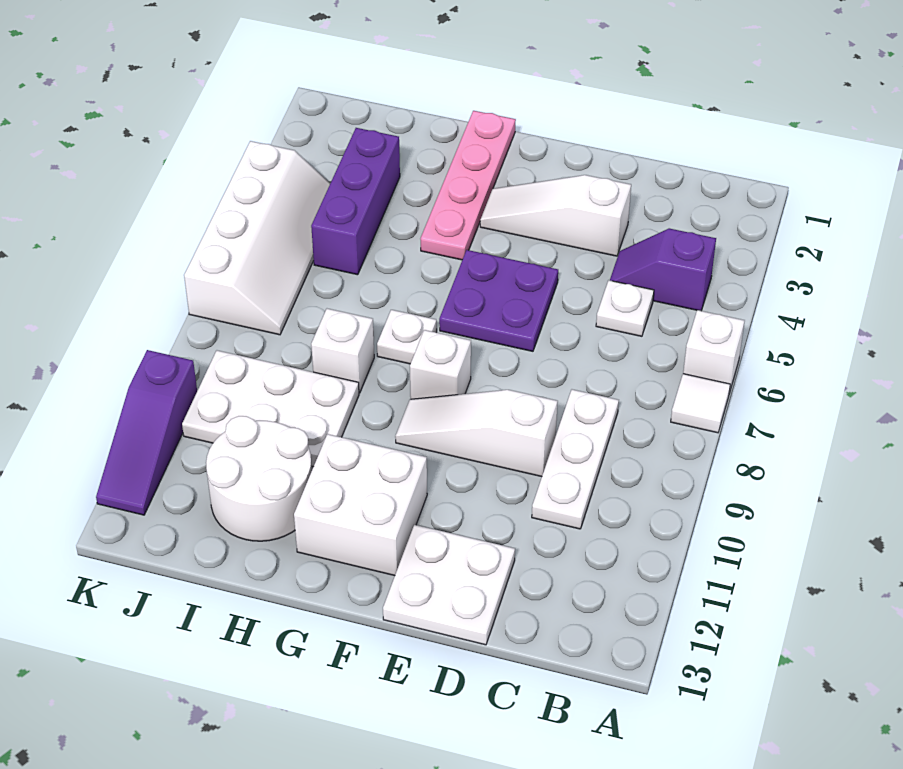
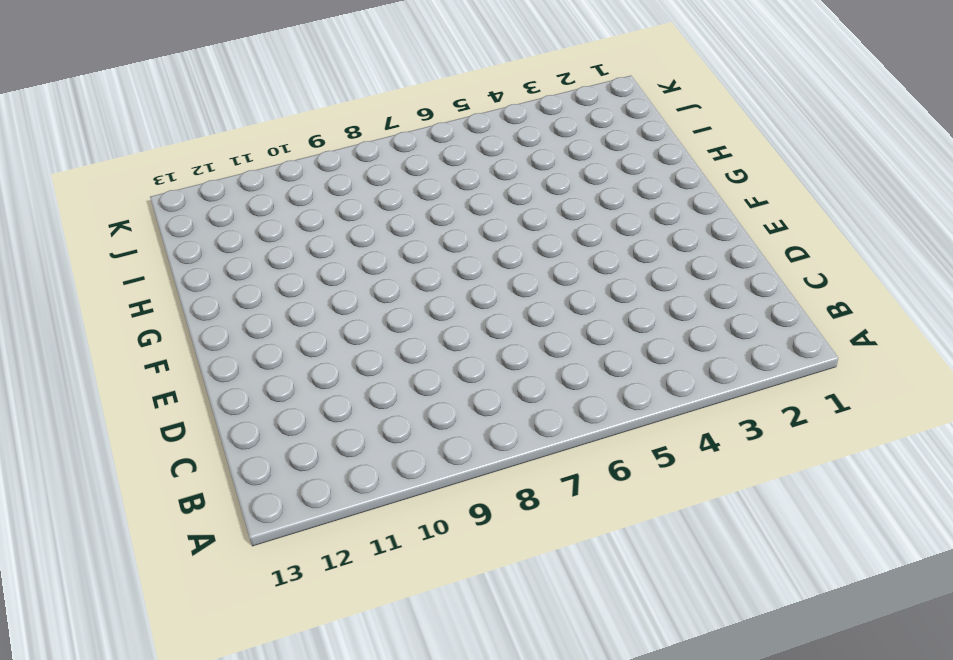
none -> white brick A6 level 1
none -> white tile A7 level 1
none -> purple slope B4:C4 level 1 top B

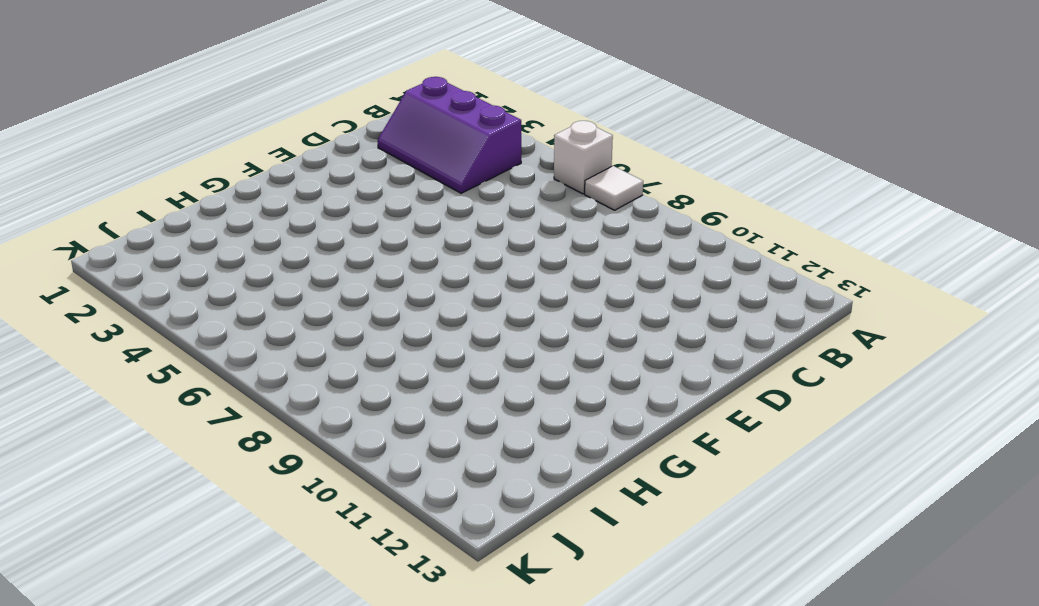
purple slope B2:C4 level 1 top B -> purple slope B4:C4 level 1 top B
none -> white plate C5 level 1
none -> white plate C8:C10 level 1
none -> white slope D3:F3 level 1 top D

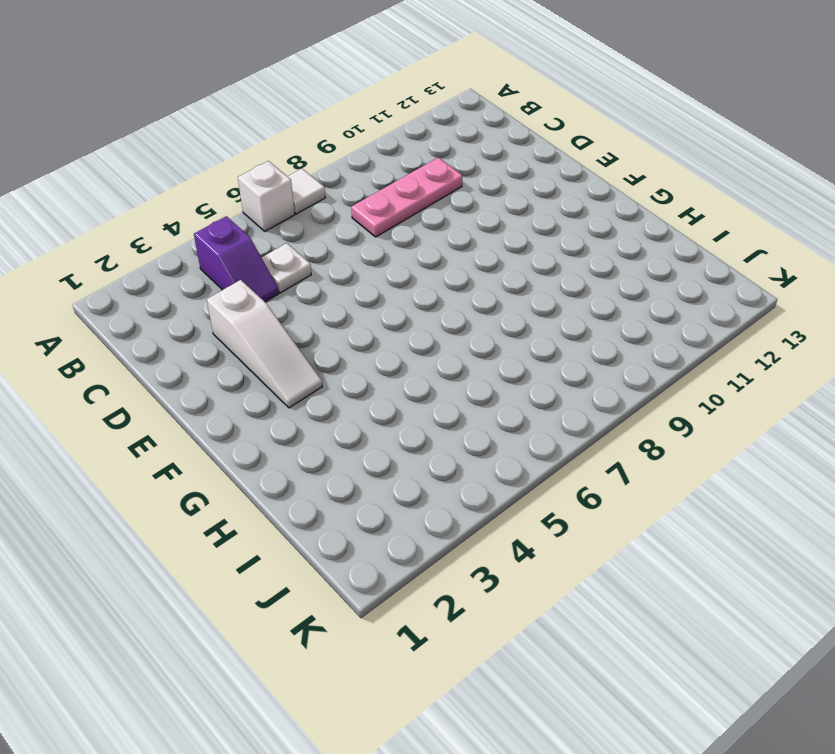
pink plate C8:C10 level 1 -> white plate C8:C10 level 1
none -> white slope D9:F9 level 1 top D
none -> white plate D12:E13 level 1
none -> purple plate E5:F6 level 1

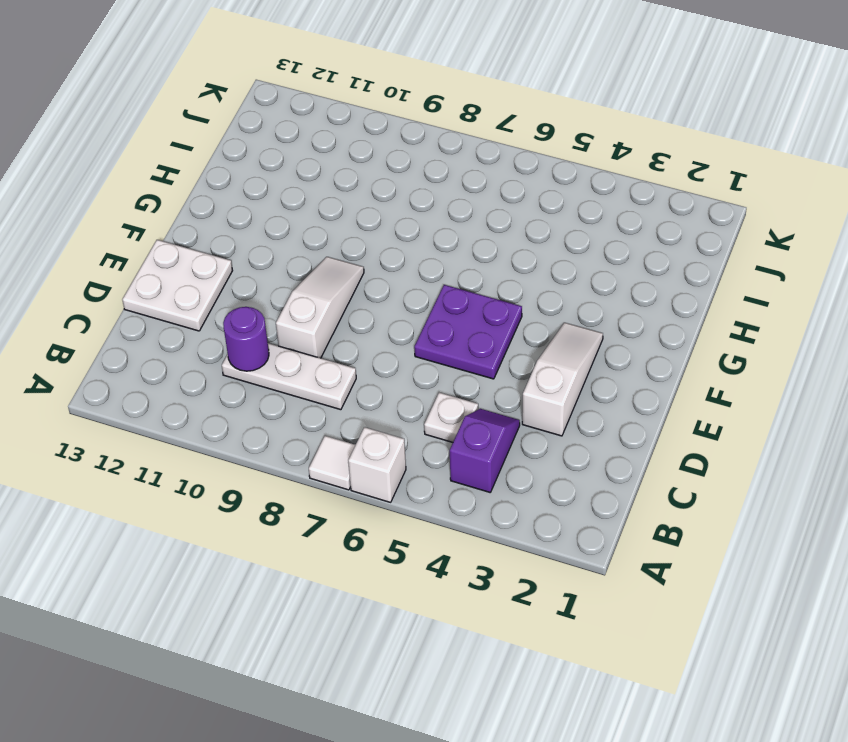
purple round brick C10 level 2 -> none
none -> white brick F8 level 1
none -> white brick F11:G12 level 1
none -> pink plate G1:G4 level 1

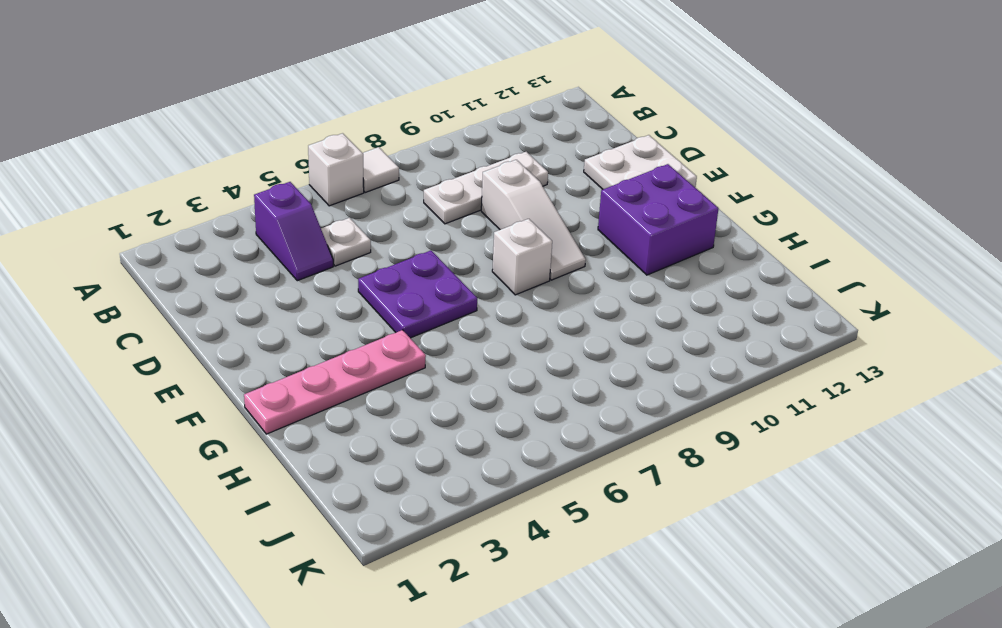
purple brick F11:G12 level 1 -> white brick F11:G12 level 1
none -> white slope D3:F3 level 1 top D
none -> white plate G7 level 1
none -> white brick H8 level 1

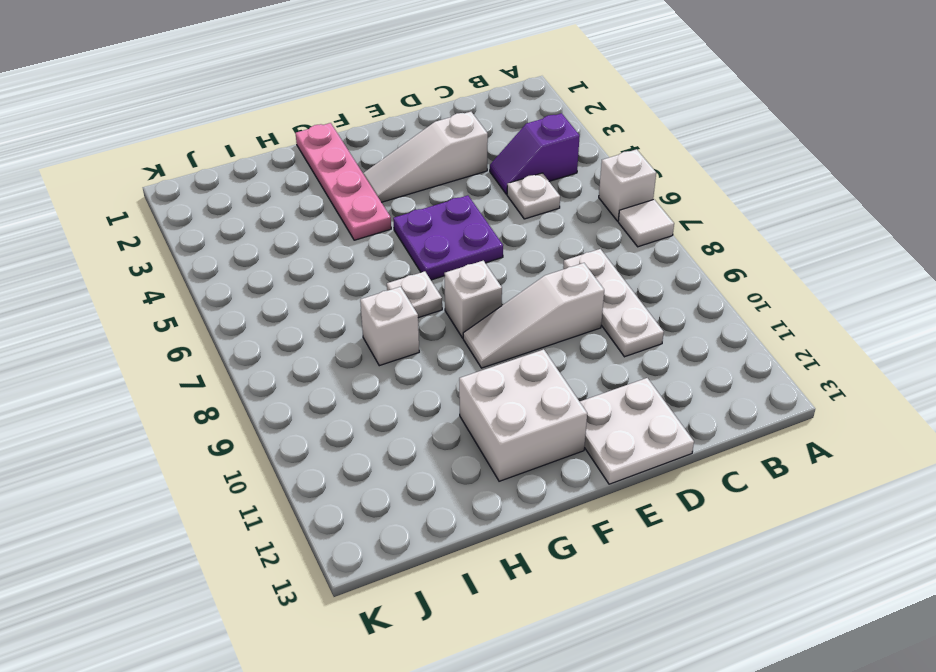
none -> white plate H9:J10 level 1
none -> white round brick H11:I12 level 1
none -> purple brick I3:I5 level 1

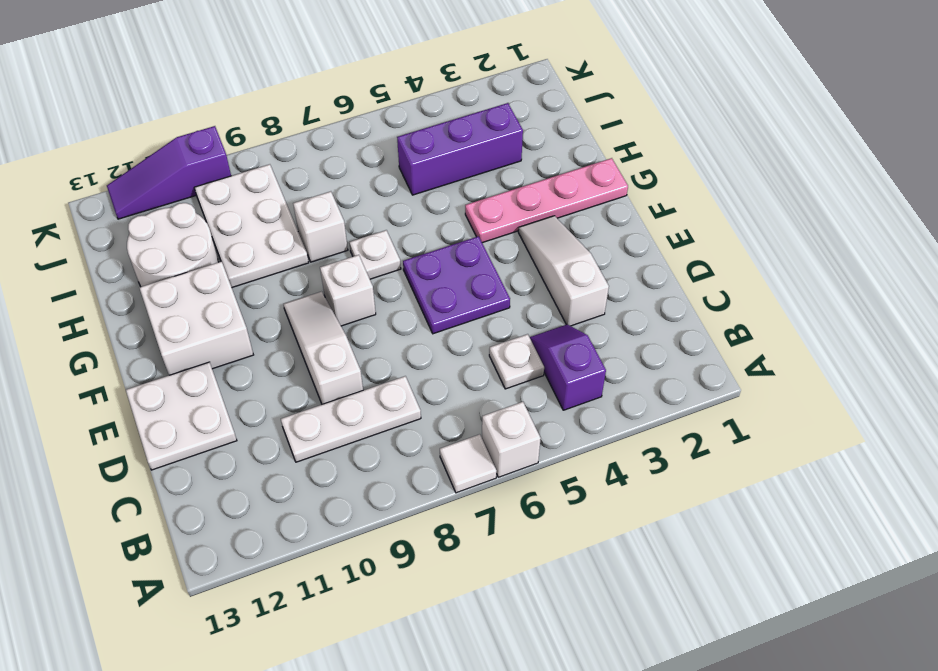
none -> white slope J4:K7 level 1 top K

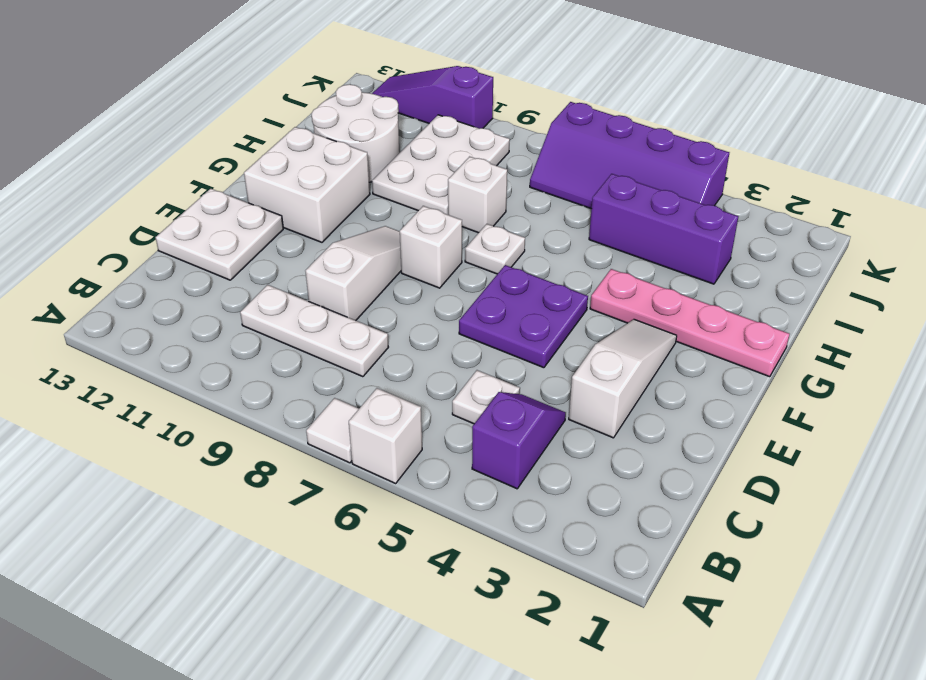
purple slope J4:K7 level 1 top K -> white slope J4:K7 level 1 top K

